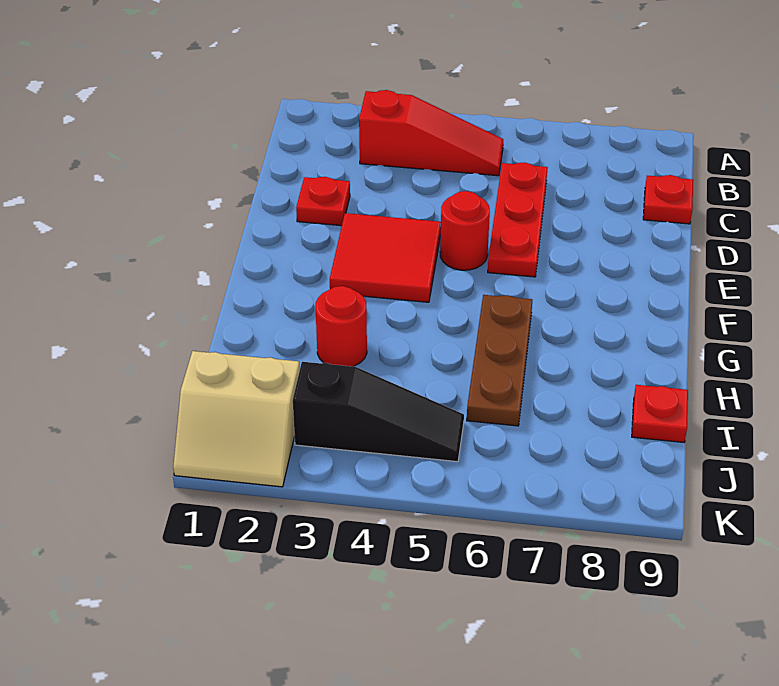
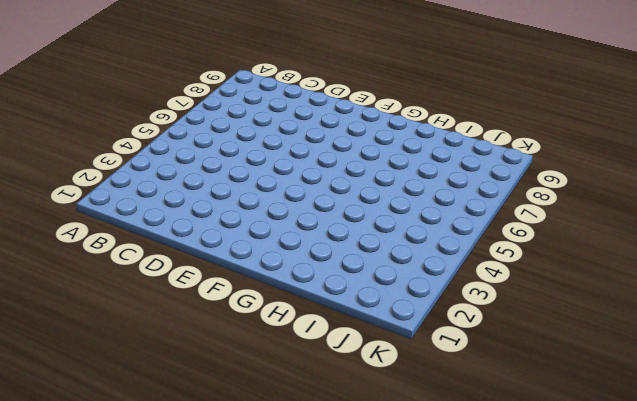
none -> red slope B3:B5 level 1 top 3
none -> red plate C6:E6 level 1

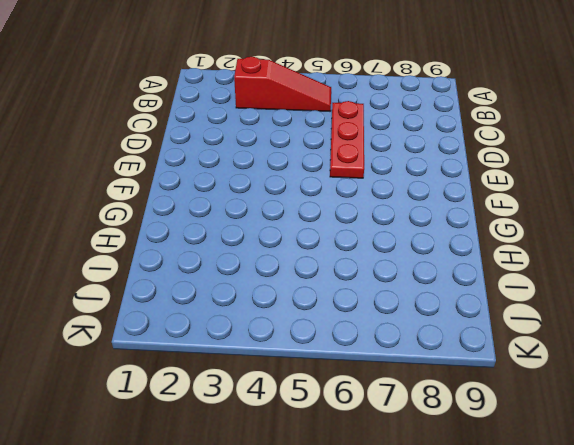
none -> red plate C9 level 1
none -> red plate D2 level 1

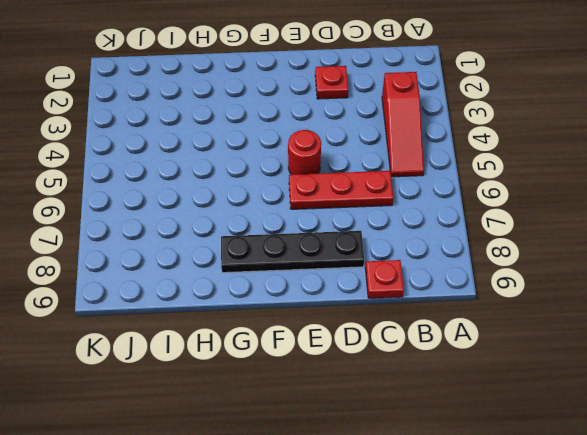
black plate D8:G8 level 1 -> none
none -> red tile E3:F4 level 1
none -> brown plate G6:I6 level 1

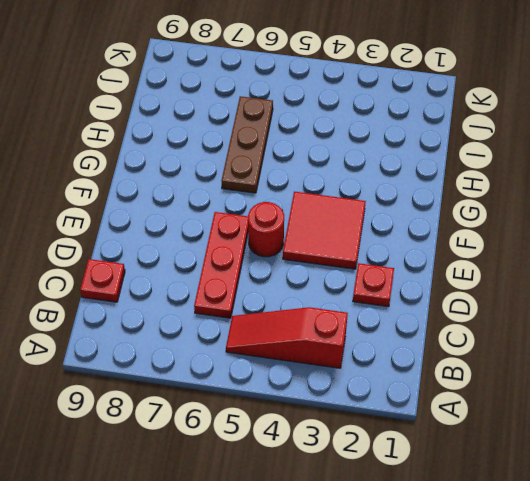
none -> red round brick H3 level 1
none -> red plate I9 level 1

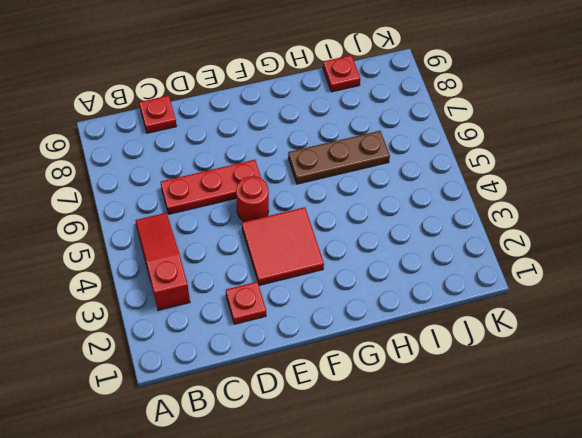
none -> red round brick H3 level 1
none -> tan slope J1:K2 level 1 top J

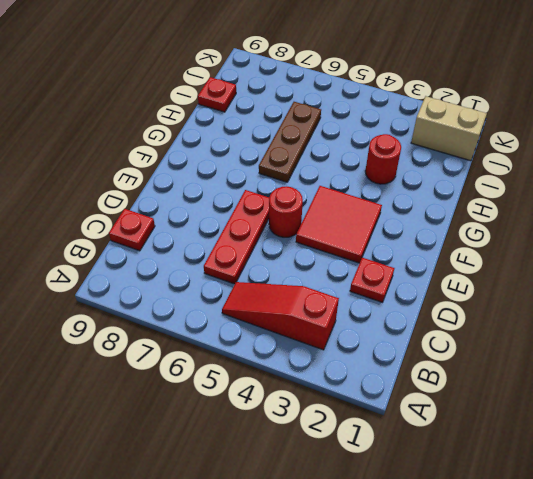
none -> black slope J3:J5 level 1 top 3

